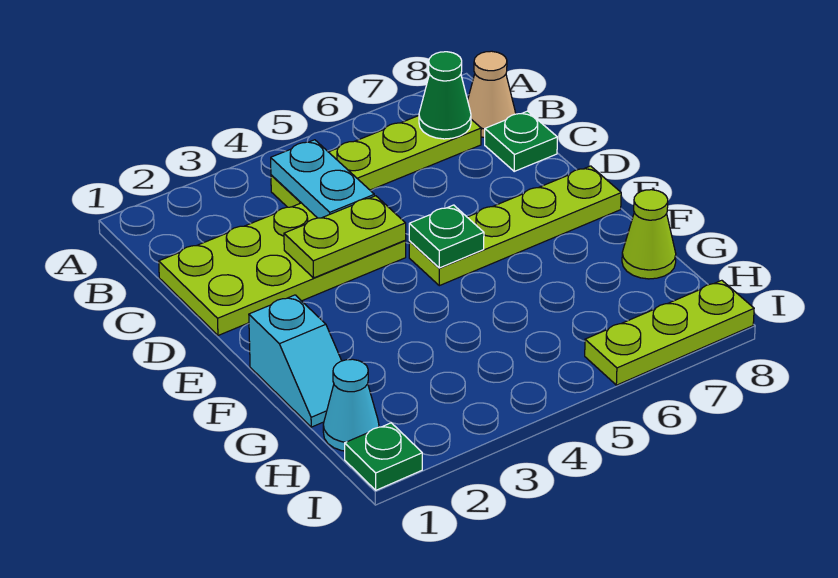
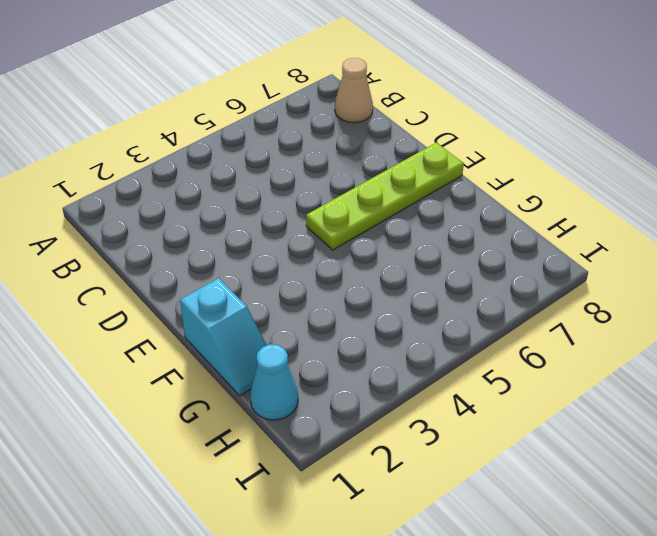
none -> lime plate B4:B7 level 1
none -> lime plate C1:D4 level 1
none -> green plate C8 level 1

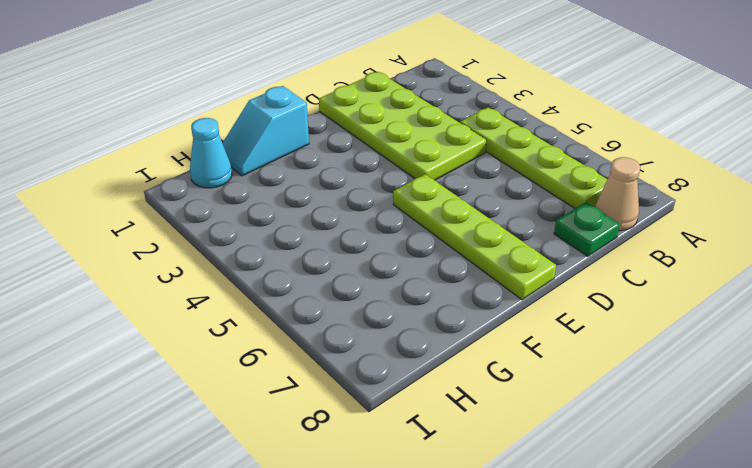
none -> lime cone G8 level 1
none -> green plate I1 level 1
none -> lime plate I6:I8 level 1

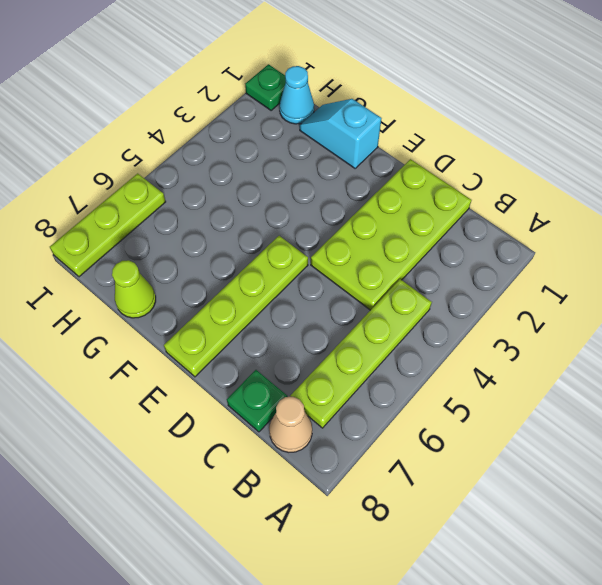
none -> cyan plate B4:C4 level 2
none -> green cone B7 level 2
none -> lime plate D3:D4 level 2

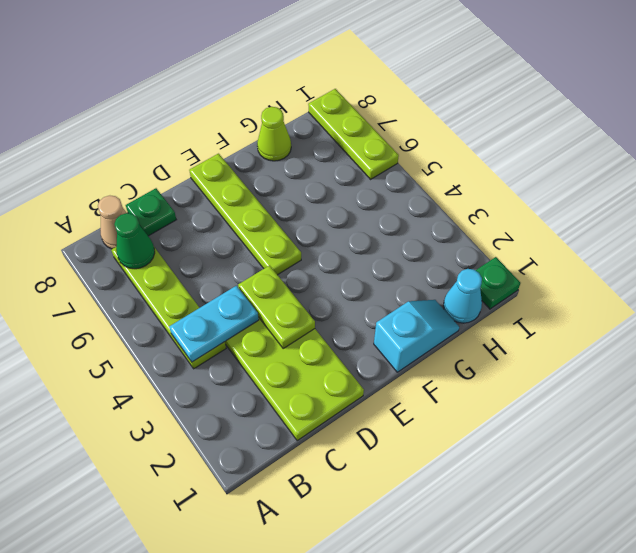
none -> green plate E5 level 2

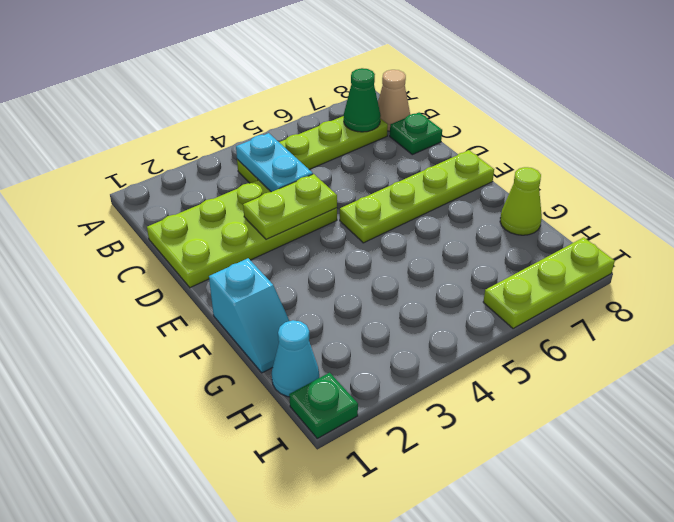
none -> green plate E5 level 2

